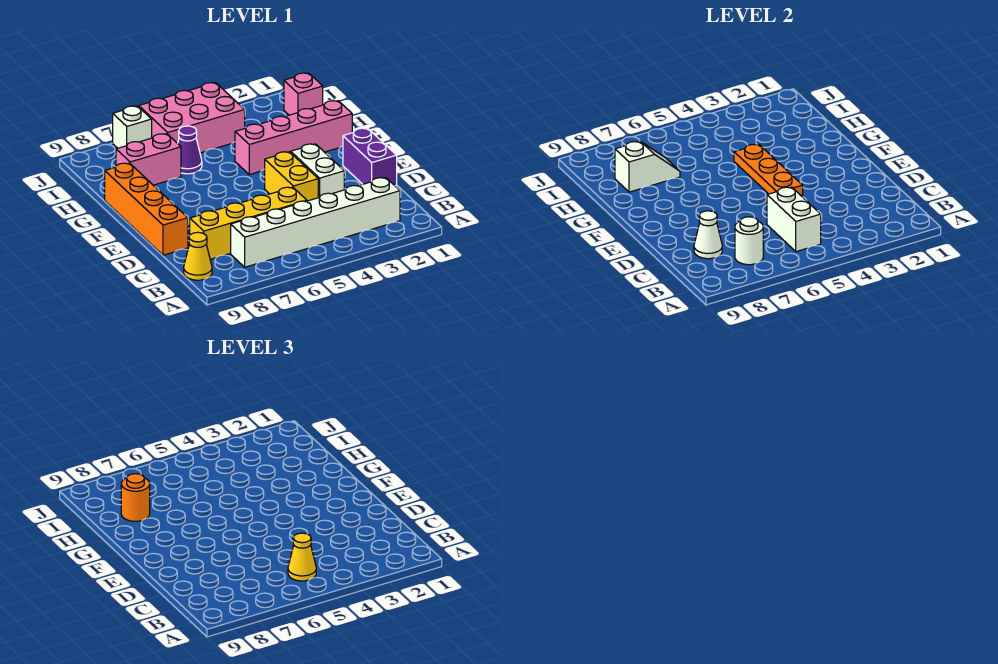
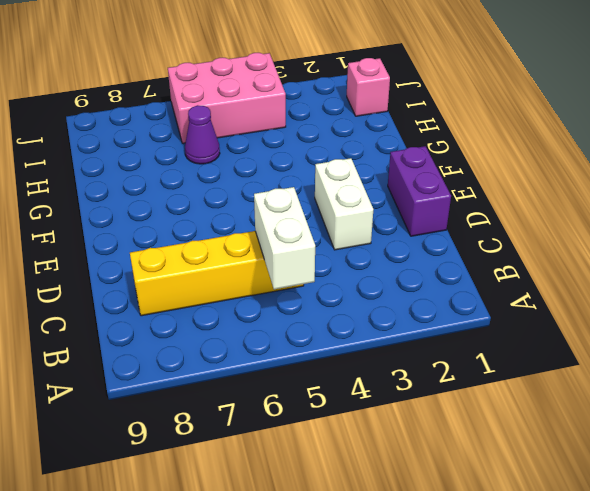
none -> white brick B2:B7 level 1
none -> yellow cone B9 level 1
none -> yellow brick D4:E4 level 1

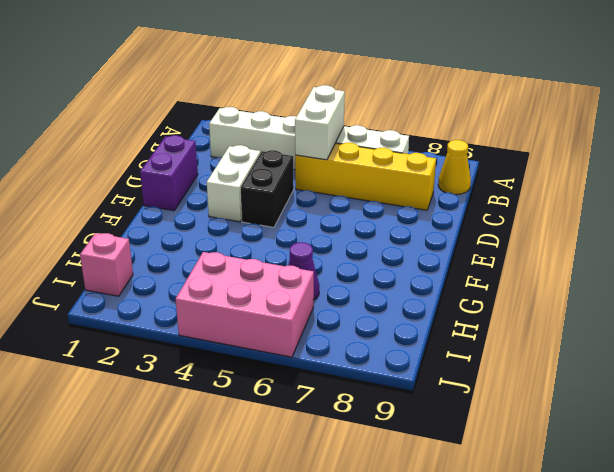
black brick D4:E4 level 1 -> yellow brick D4:E4 level 1
none -> orange brick D9:G9 level 1
none -> pink brick G1:G4 level 1
none -> pink brick H7:H8 level 1

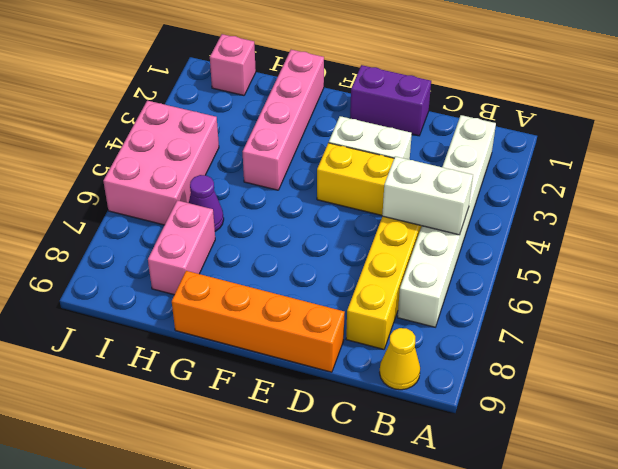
none -> white brick J7 level 1
none -> white round brick B7 level 2
none -> white cone C8 level 2

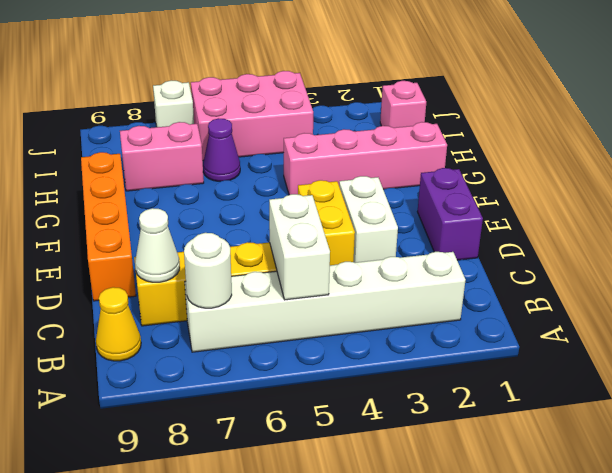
none -> orange plate E4:G4 level 2
none -> white slope H7:H8 level 2 top 8
none -> yellow cone B5 level 3

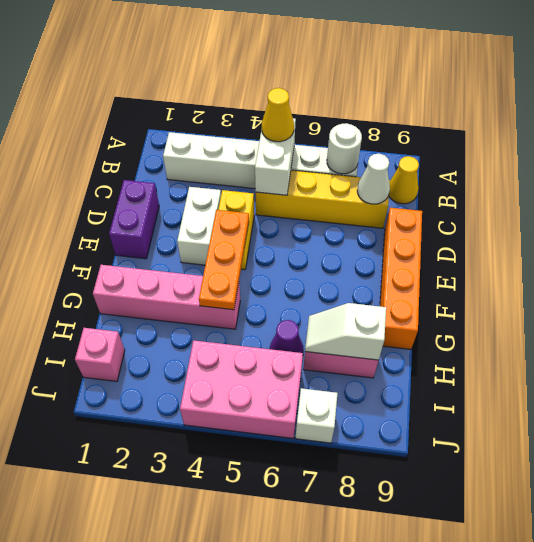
none -> orange round brick H8 level 3

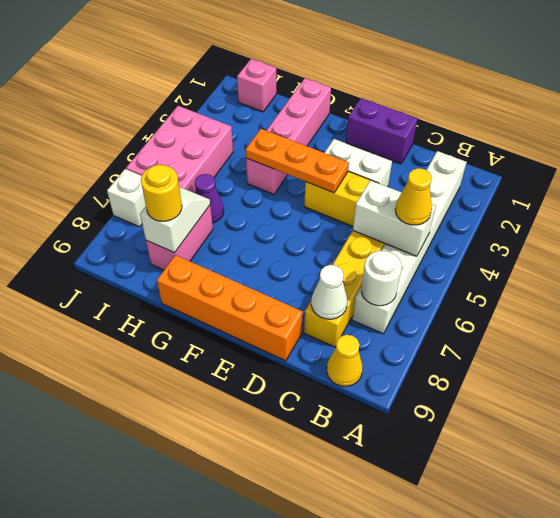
yellow round brick H8 level 3 -> orange round brick H8 level 3

